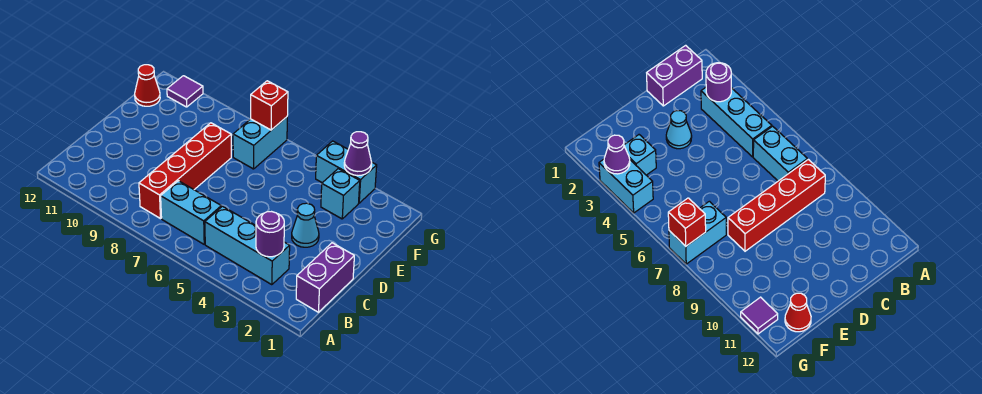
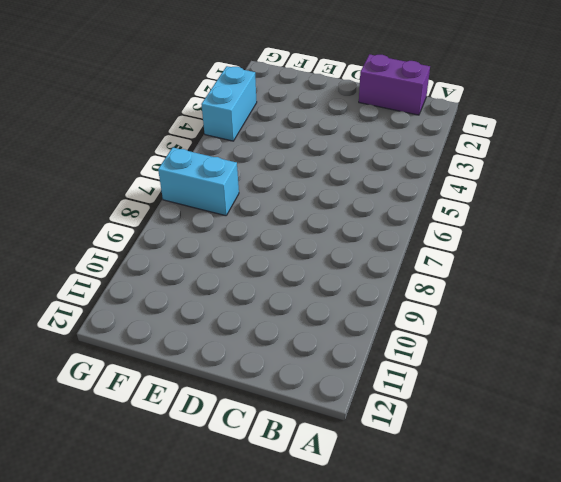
none -> cyan brick B3:B5 level 1
none -> cyan brick B6:B7 level 1
none -> red brick B8:E8 level 1

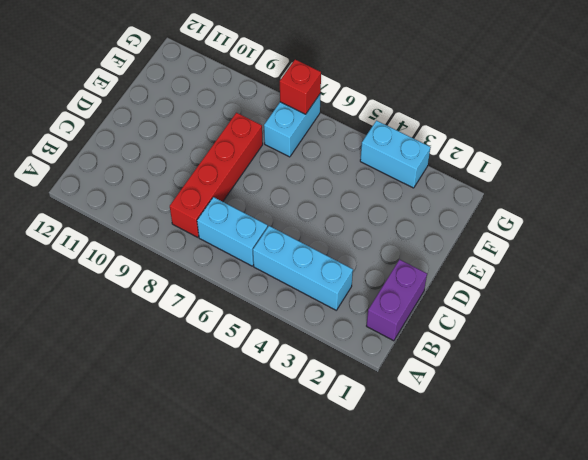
none -> cyan cone D3 level 1
none -> cyan brick F3 level 1
none -> red cone F12 level 1

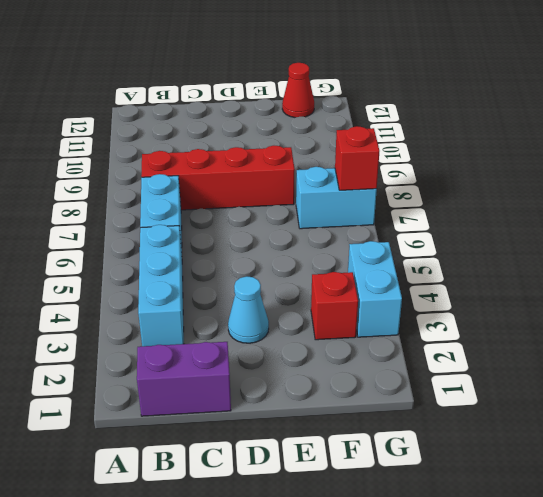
red brick F3 level 1 -> cyan brick F3 level 1
none -> purple tile G11 level 1
none -> purple round brick B3 level 2
none -> purple cone G3 level 2

